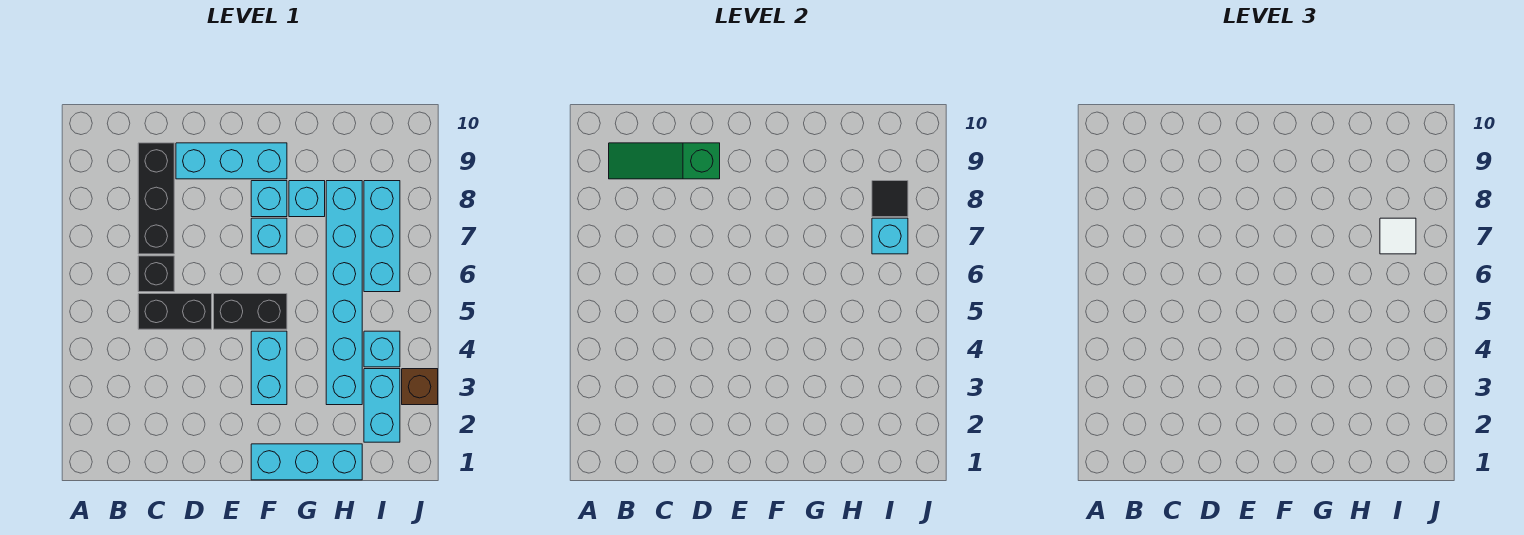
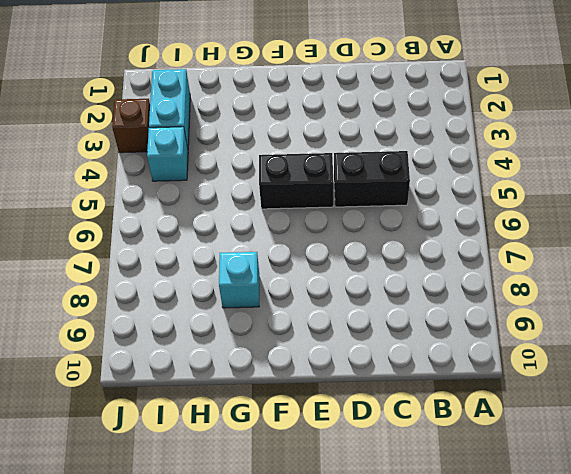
none -> black brick C6 level 1
none -> black brick C7:C9 level 1
none -> cyan brick D9:F9 level 1

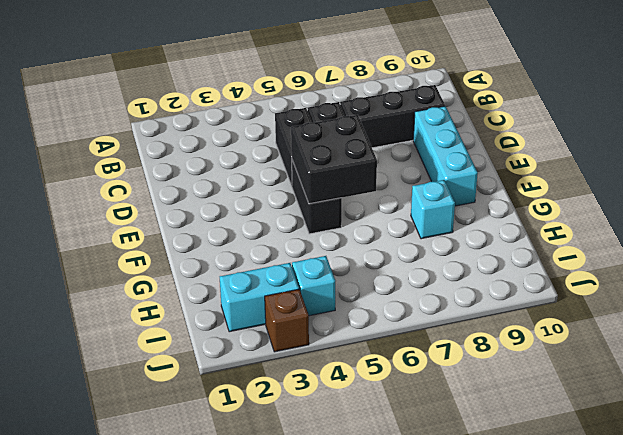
black brick E5:F6 level 2 -> none
none -> cyan brick F1:H1 level 1
none -> cyan brick F3:F4 level 1
none -> cyan brick F7 level 1

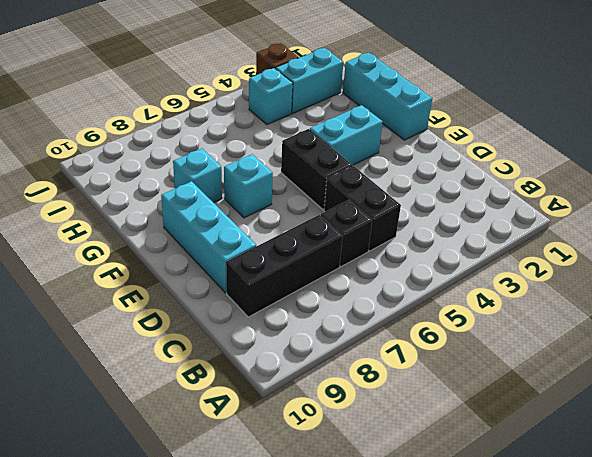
none -> cyan brick F8 level 1
none -> cyan brick H3:H8 level 1
none -> cyan brick I6:I8 level 1

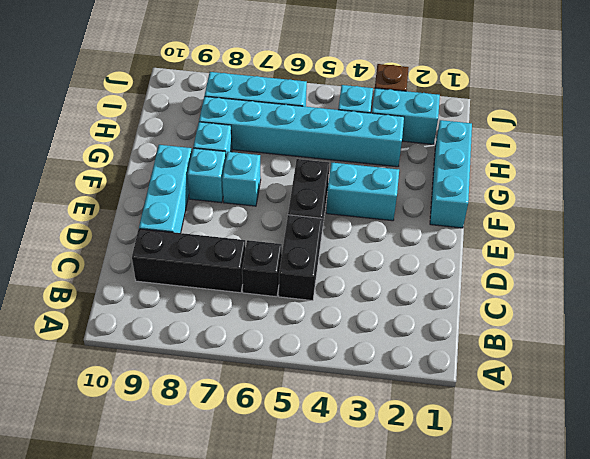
none -> green slope B9:D9 level 2 top D
none -> cyan brick I7 level 2
none -> black tile I8 level 2

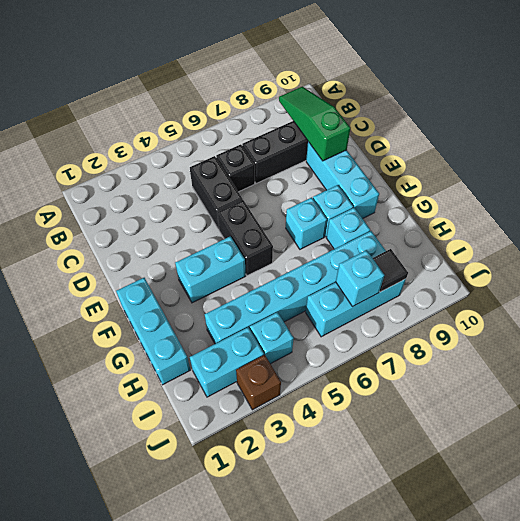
none -> white tile I7 level 3

